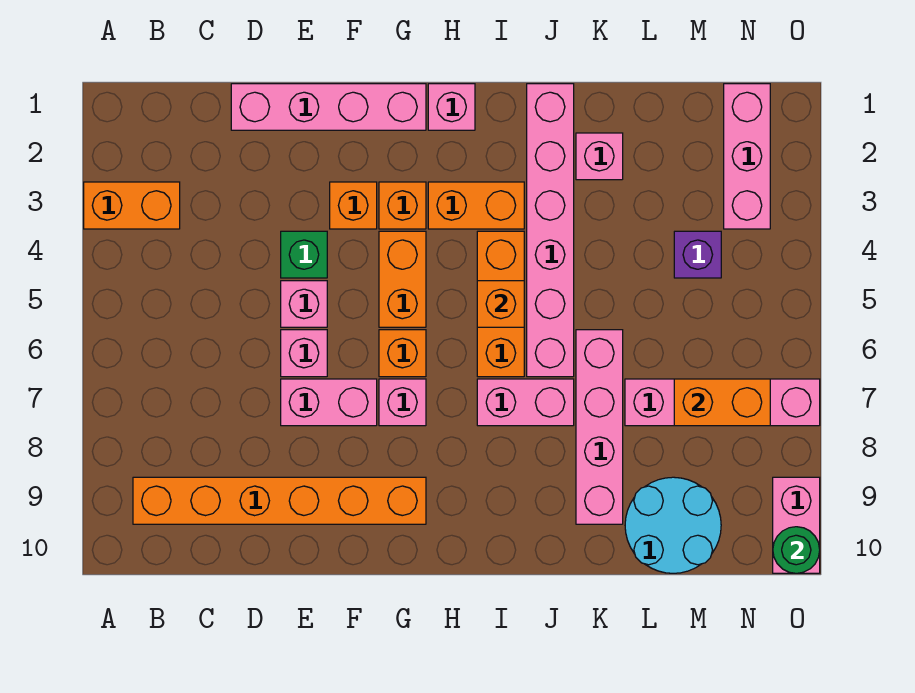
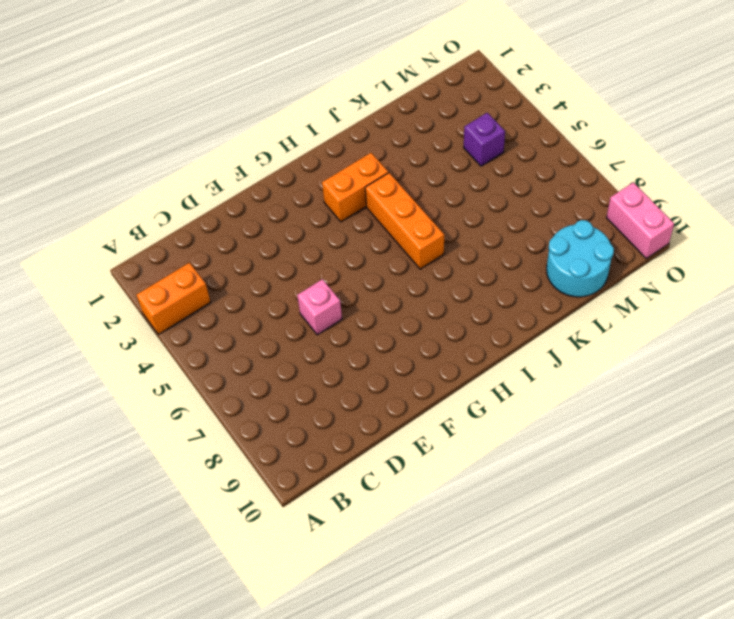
none -> orange brick B9:G9 level 1
none -> pink brick D1:G1 level 1
none -> green brick E4 level 1

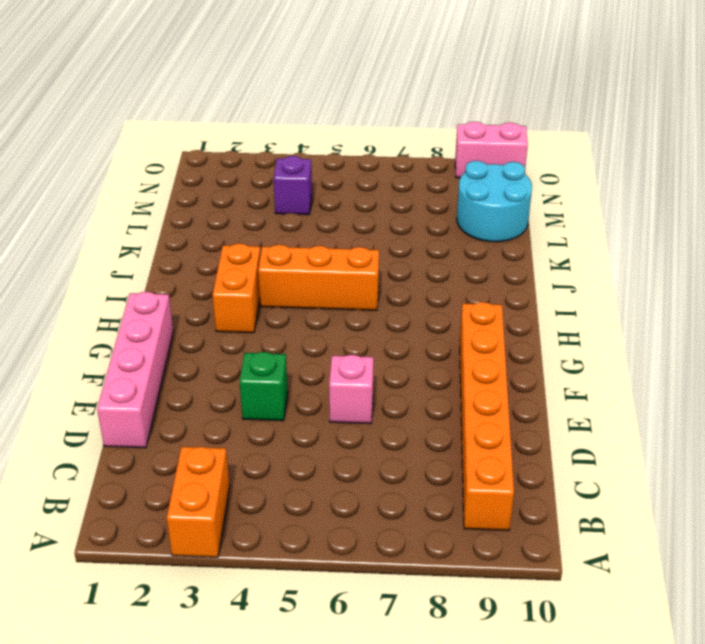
none -> pink brick E5 level 1
none -> pink brick E7:F7 level 1
none -> orange brick F3 level 1

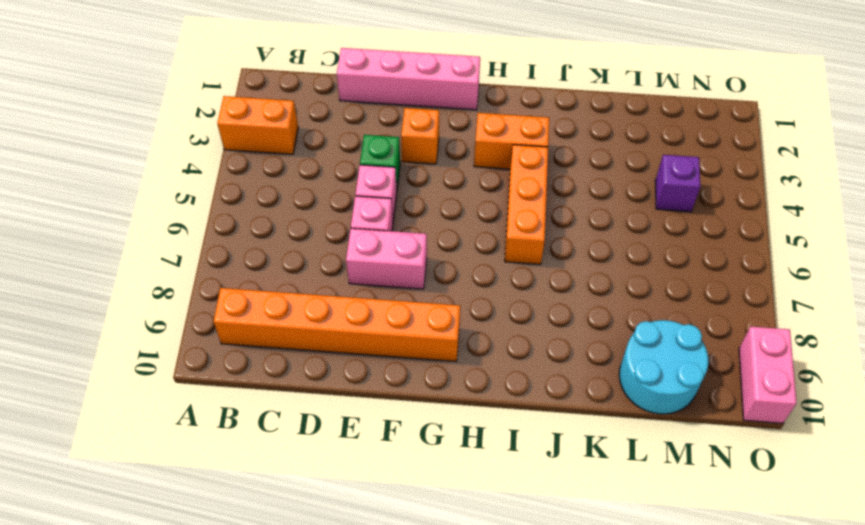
none -> orange brick G3 level 1
none -> orange brick G4:G5 level 1
none -> orange brick G6 level 1

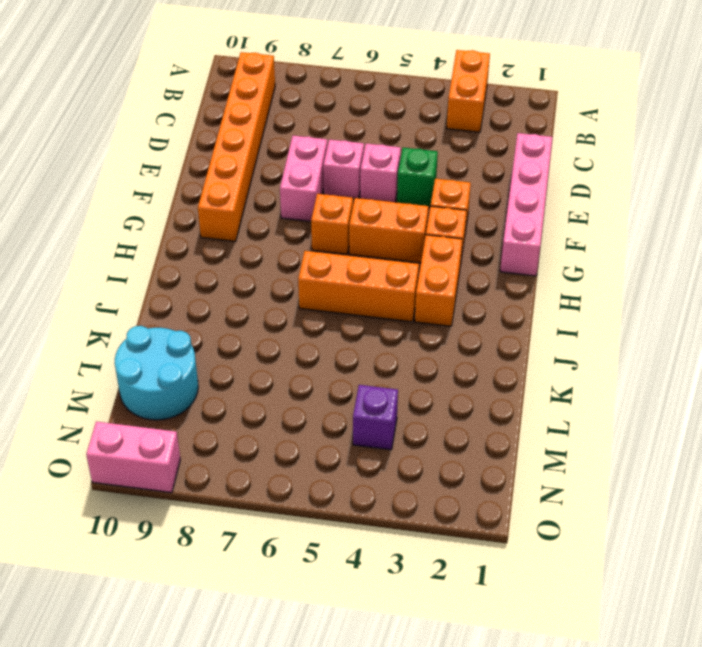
none -> pink brick G7 level 1
none -> pink brick H1 level 1
none -> pink brick I7:J7 level 1

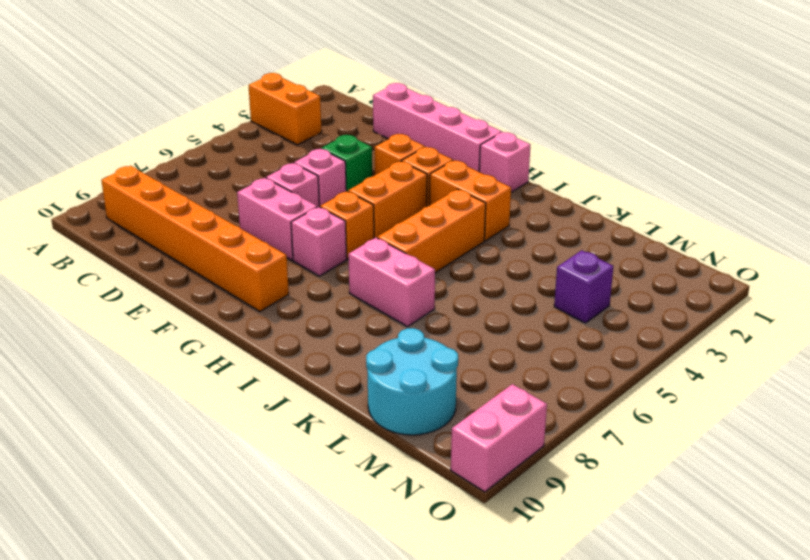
none -> pink brick J1:J6 level 1
none -> pink brick K2 level 1
none -> pink brick K6:K9 level 1

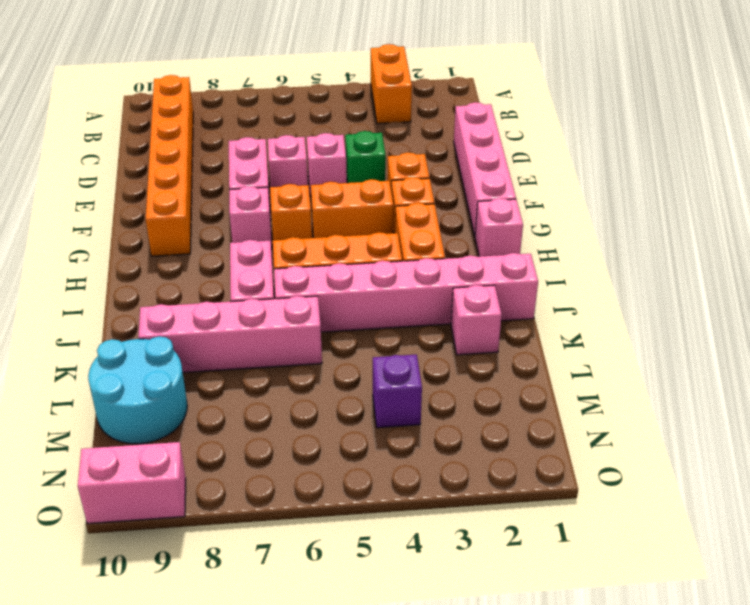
none -> pink brick L7:O7 level 1
none -> pink brick N1:N3 level 1
none -> orange brick I5 level 2

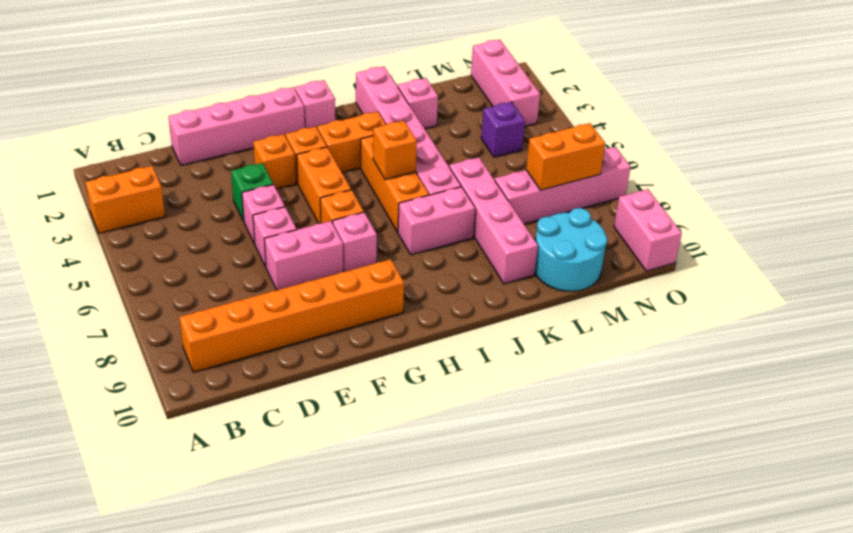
none -> green round brick O10 level 2

